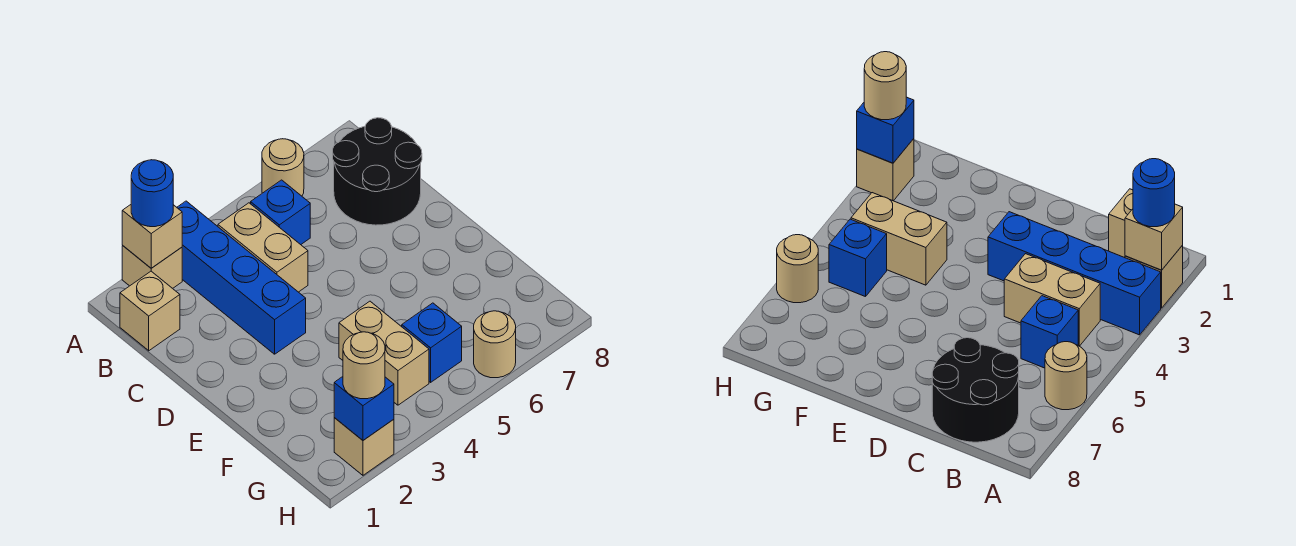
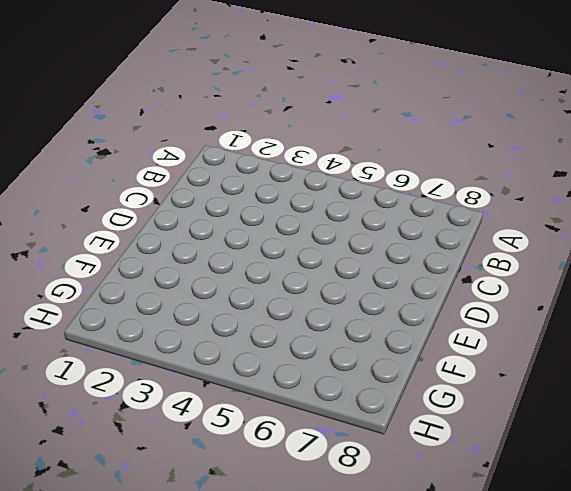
none -> tan brick A2 level 1
none -> blue brick A3:D3 level 1
none -> tan round brick A6 level 1

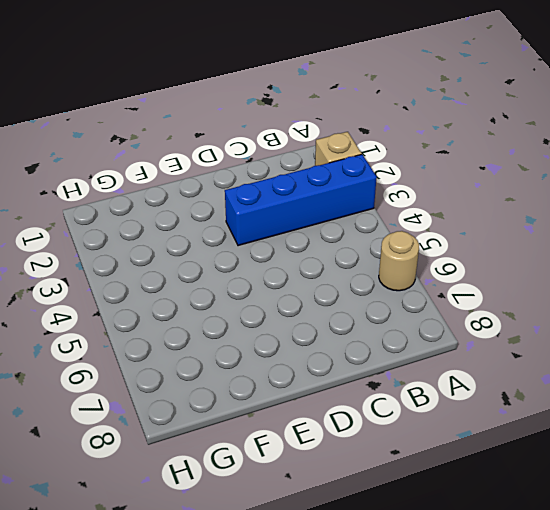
none -> tan brick B1 level 1
none -> tan brick B4:C4 level 1
none -> blue brick B5 level 1

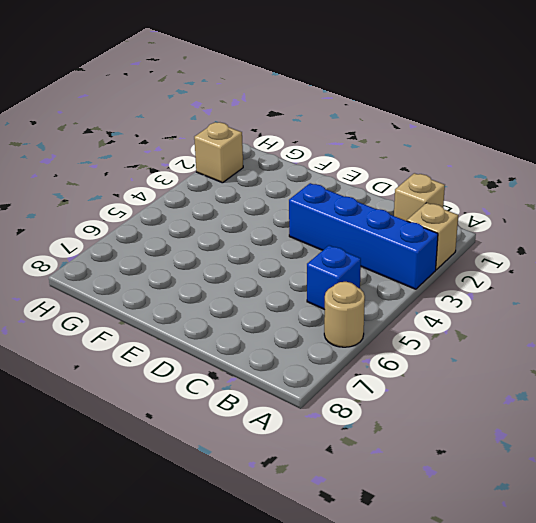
none -> tan brick B4:C4 level 1
none -> black round brick B7:C8 level 1
none -> tan brick F4:G4 level 1

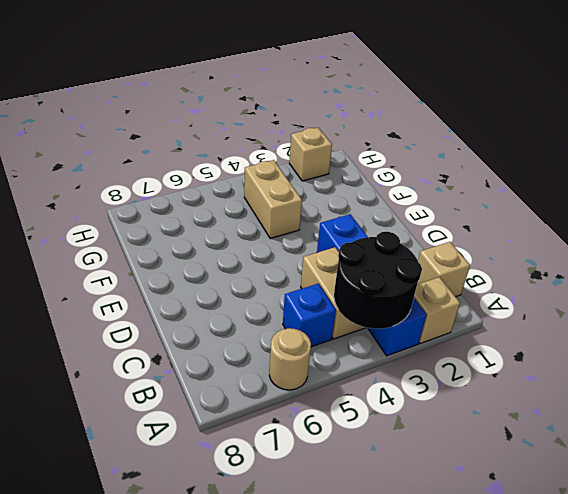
black round brick A3:B4 level 2 -> black round brick B7:C8 level 1
none -> blue brick G5 level 1
none -> tan round brick H6 level 1
none -> tan brick A2 level 2

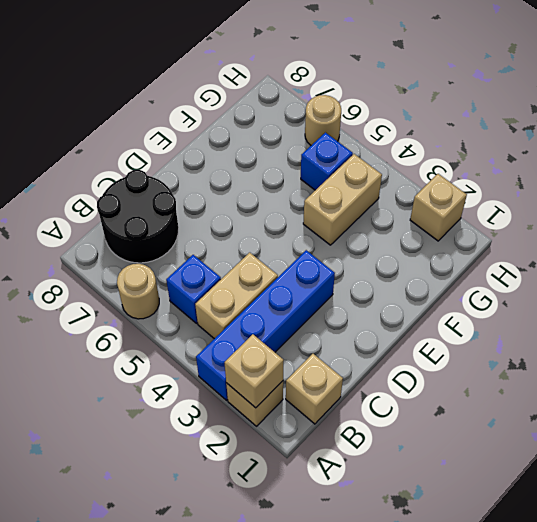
none -> blue brick H2 level 2
none -> blue round brick A2 level 3
none -> tan round brick H2 level 3

